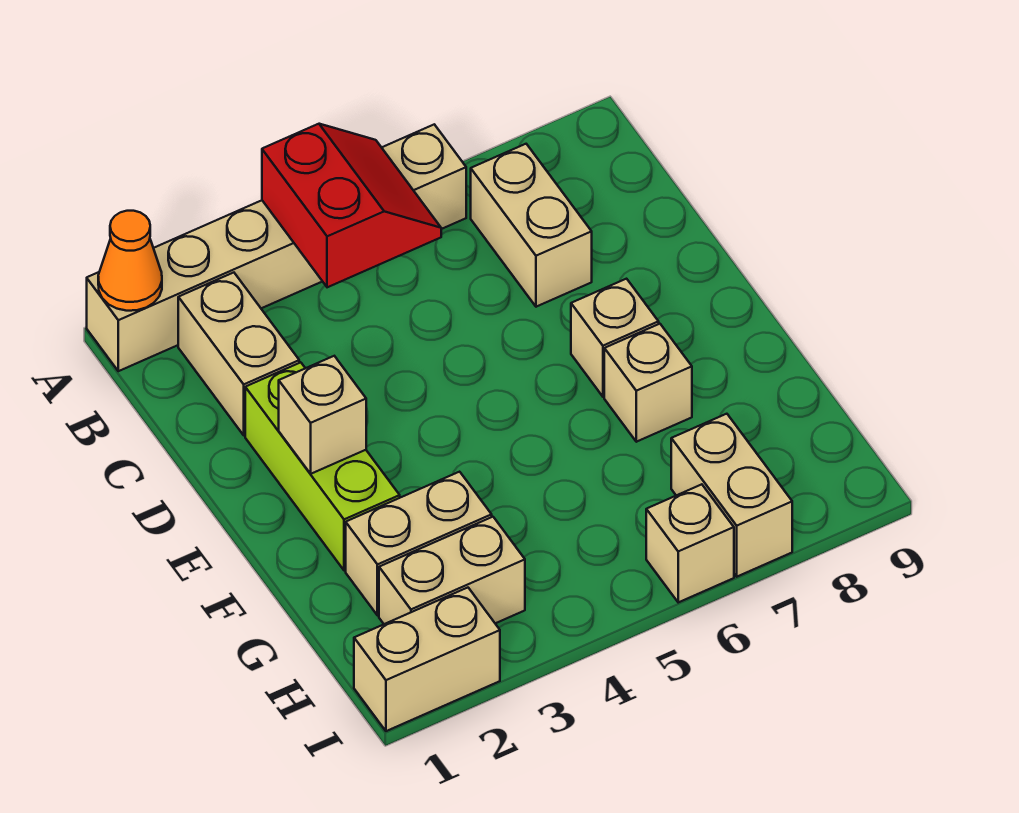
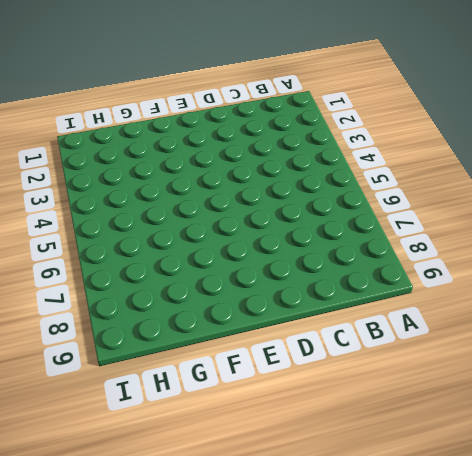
none -> tan brick A1:A6 level 1
none -> tan brick B2:C2 level 1
none -> tan brick B7:C7 level 1

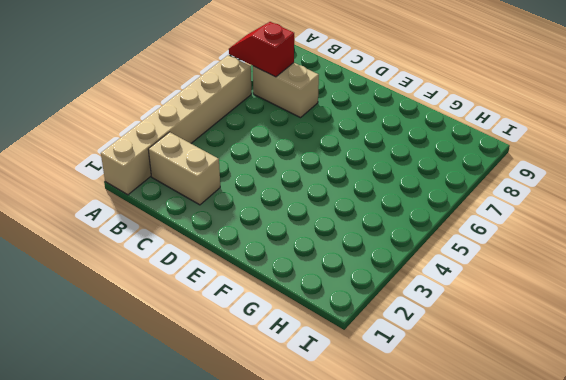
red slope A7:B7 level 2 top B -> none
none -> lime brick D2:F2 level 1
none -> tan brick E7 level 1
none -> tan brick F7 level 1

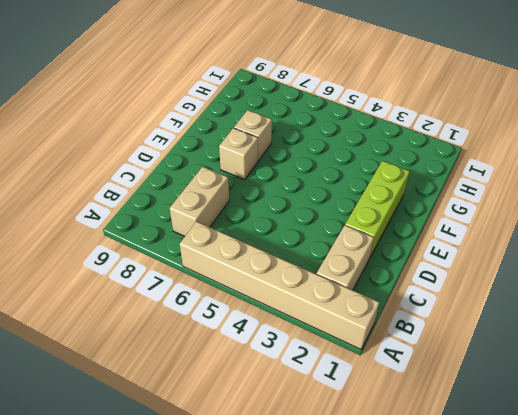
none -> tan brick G2:G3 level 1
none -> tan brick H2:H3 level 1
none -> tan brick H7:I7 level 1

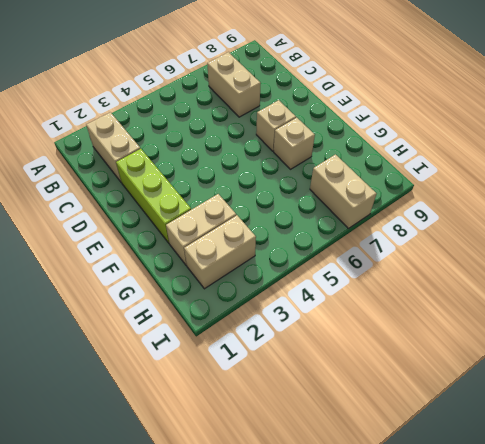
none -> tan brick A1:A6 level 1
none -> tan brick I1:I2 level 1
none -> tan brick I6 level 1

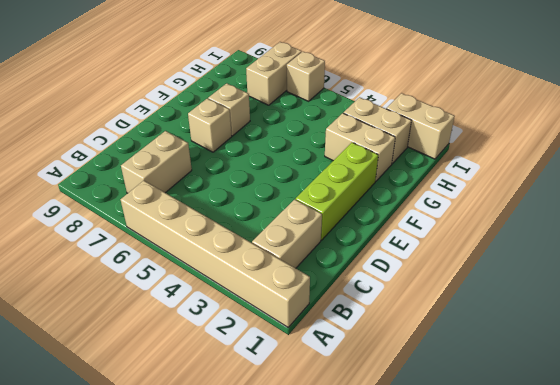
none -> orange cone A1 level 2
none -> red slope A4:B5 level 2 top 4
none -> tan brick E2 level 2

